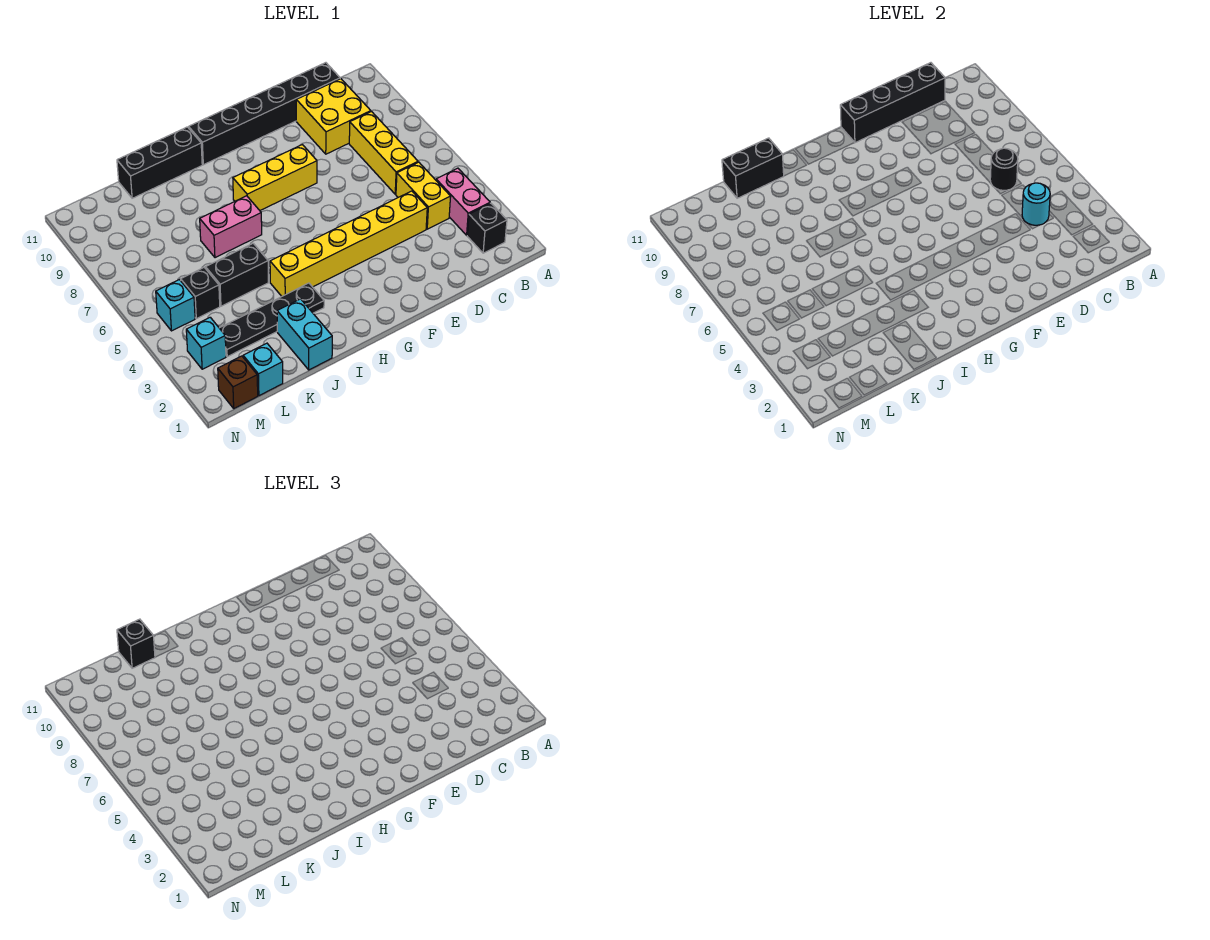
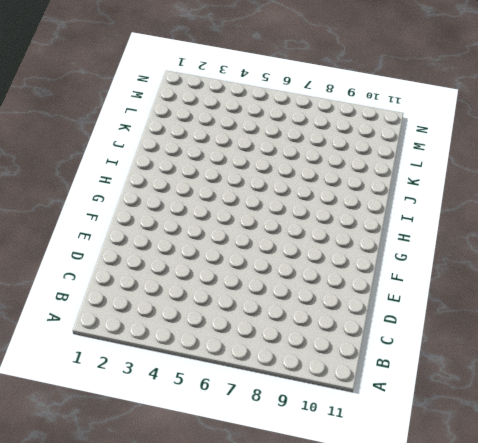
none -> black brick B2 level 1
none -> pink brick B3:B4 level 1
none -> yellow brick C4:C5 level 1

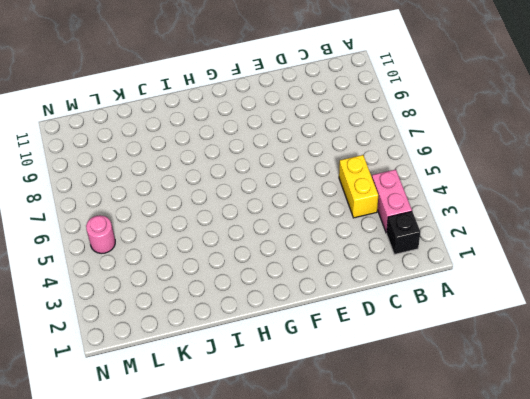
pink round brick M5 level 1 -> cyan brick M5 level 1
none -> yellow brick C6:C8 level 1
none -> yellow brick C9:D10 level 1
none -> black brick C11:H11 level 1

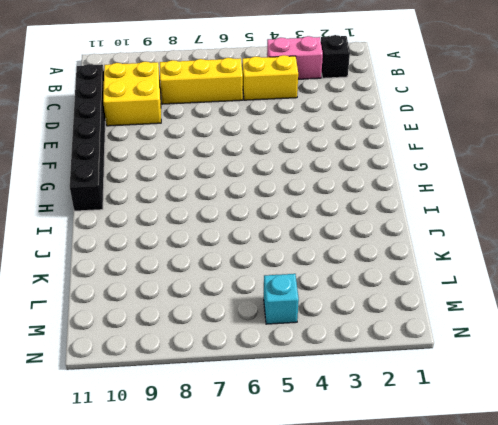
none -> yellow brick D4:I4 level 1
none -> yellow brick F8:H8 level 1
none -> black plate I3:L3 level 1

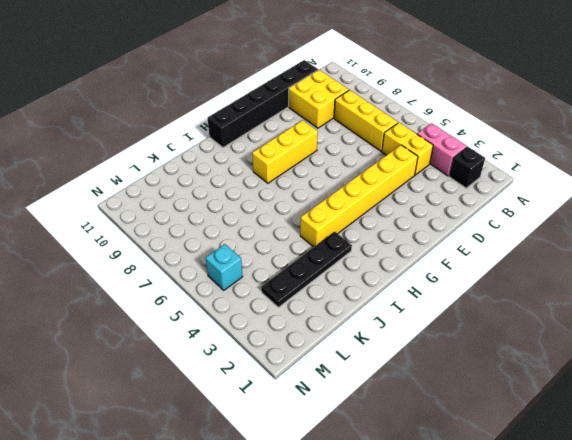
none -> pink brick I7:J7 level 1
none -> black brick I11:K11 level 1
none -> cyan brick J1:J2 level 1

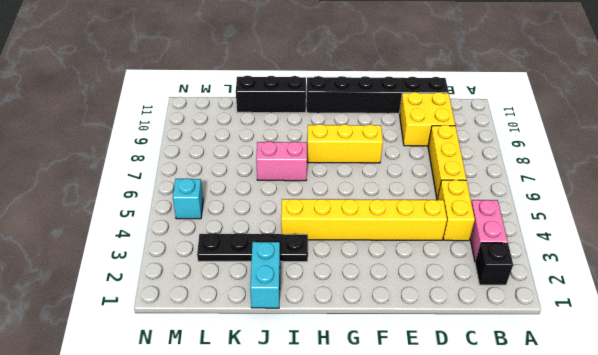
none -> black brick J5:K5 level 1
none -> cyan brick L1 level 1
none -> black brick L5 level 1

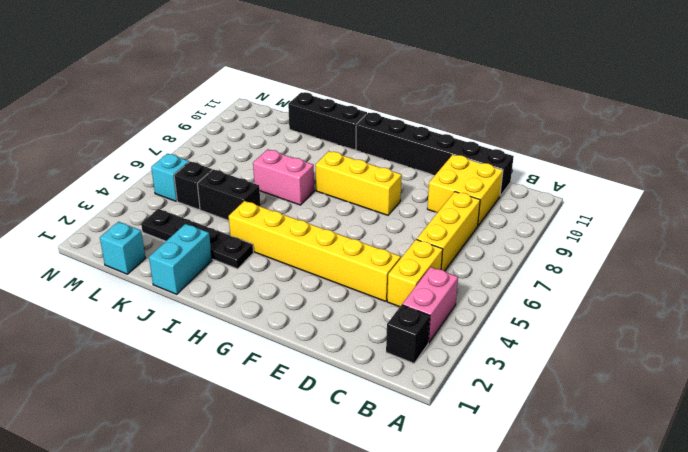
none -> brown brick M1 level 1
none -> cyan brick M3 level 1
none -> cyan round brick C4 level 2

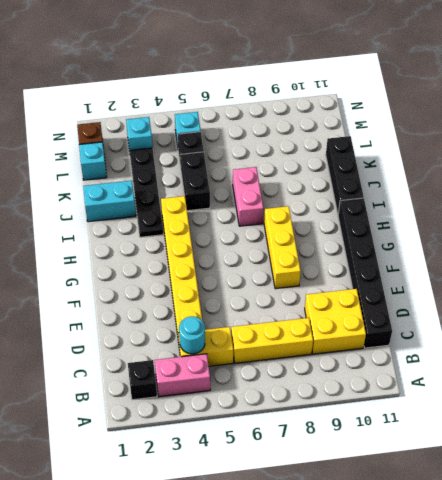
none -> black round brick C6 level 2
none -> black brick C11:F11 level 2
none -> black brick J11:K11 level 2

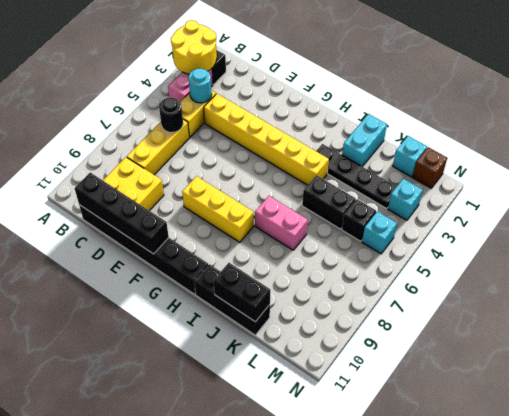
yellow round brick A2:B3 level 2 -> none
none -> black brick K11 level 3

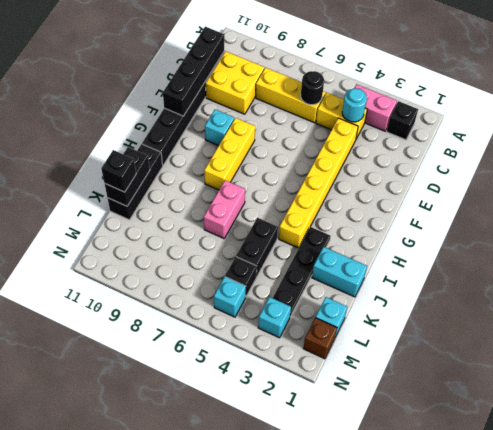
cyan brick F9 level 1 -> none

